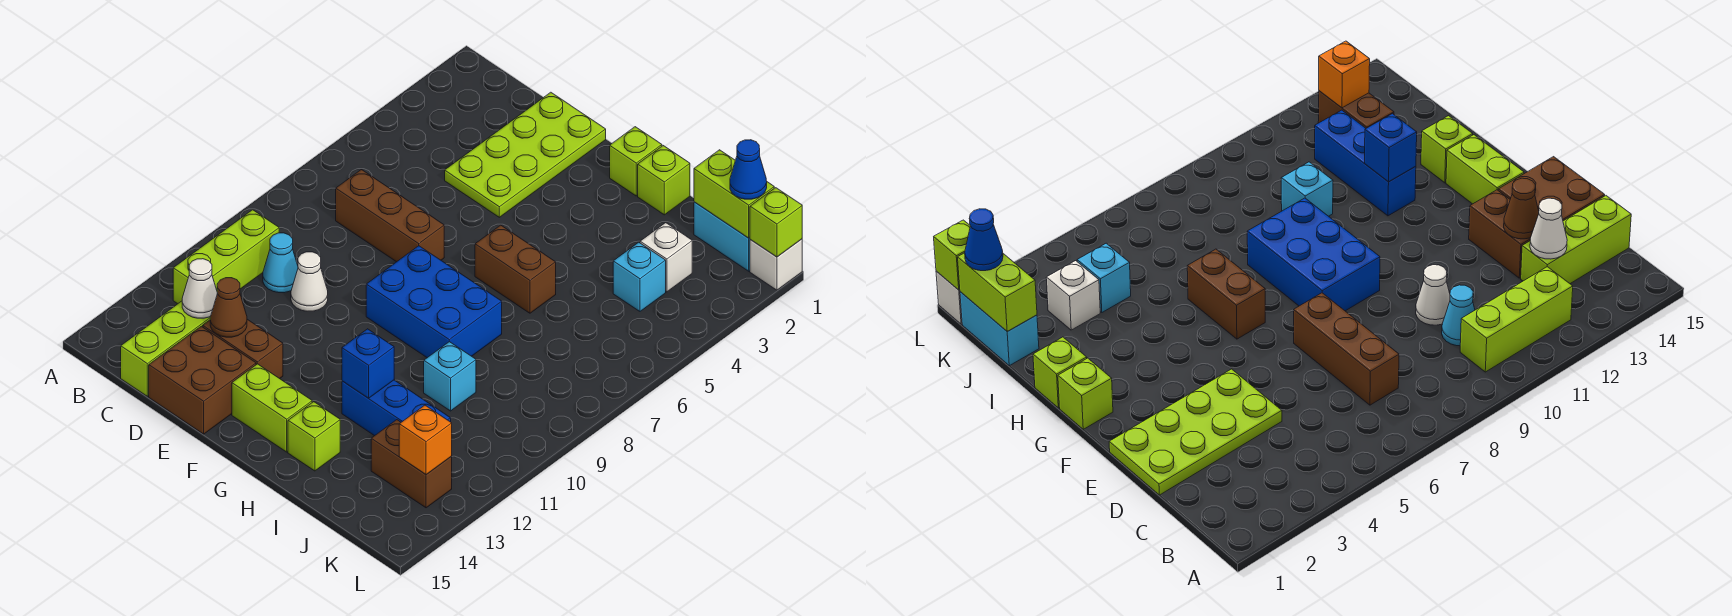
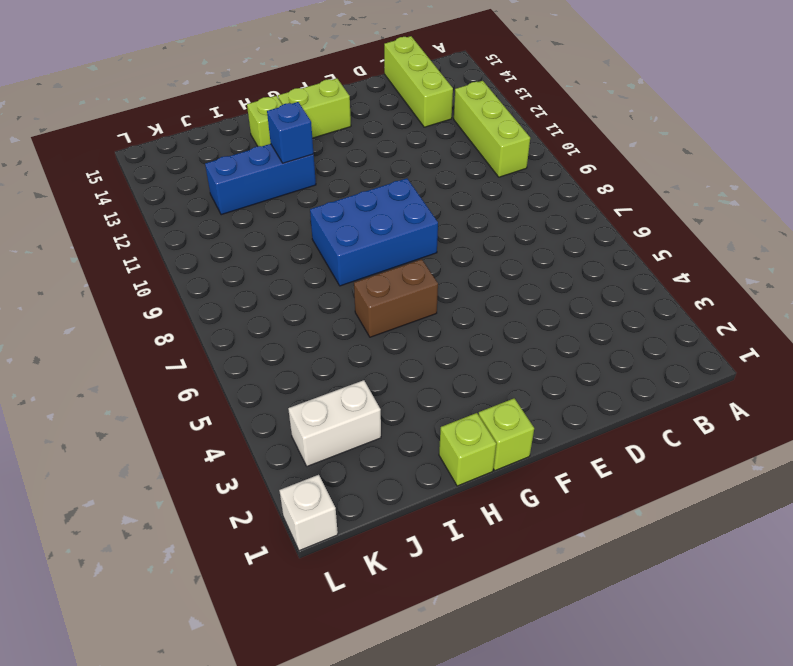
white brick J3:K3 level 1 -> white brick J3 level 1
none -> brown brick C7:E7 level 1
none -> cyan cone C10 level 1
none -> lime plate D1:E4 level 1

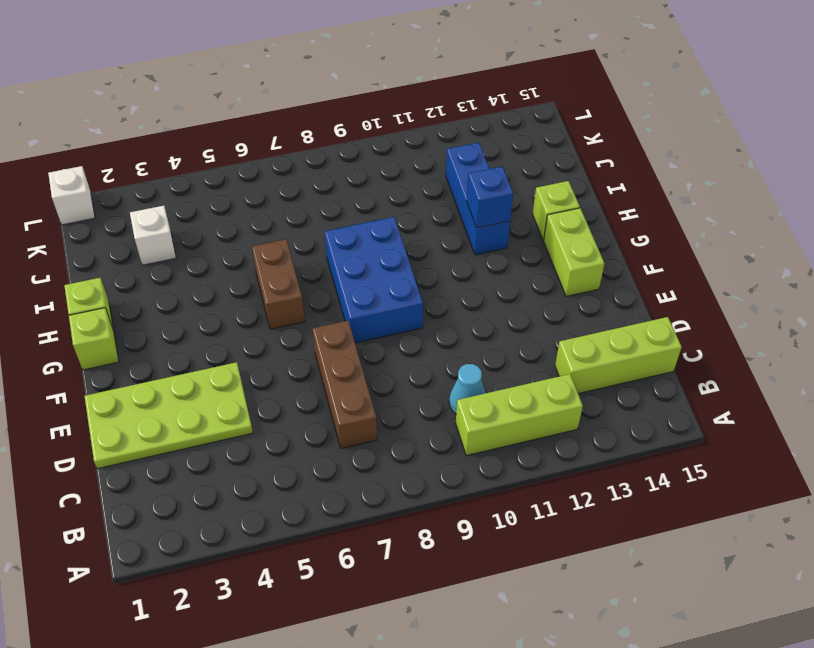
none -> white cone D10 level 1
none -> brown brick D13:E13 level 1
none -> brown brick D14:E15 level 1

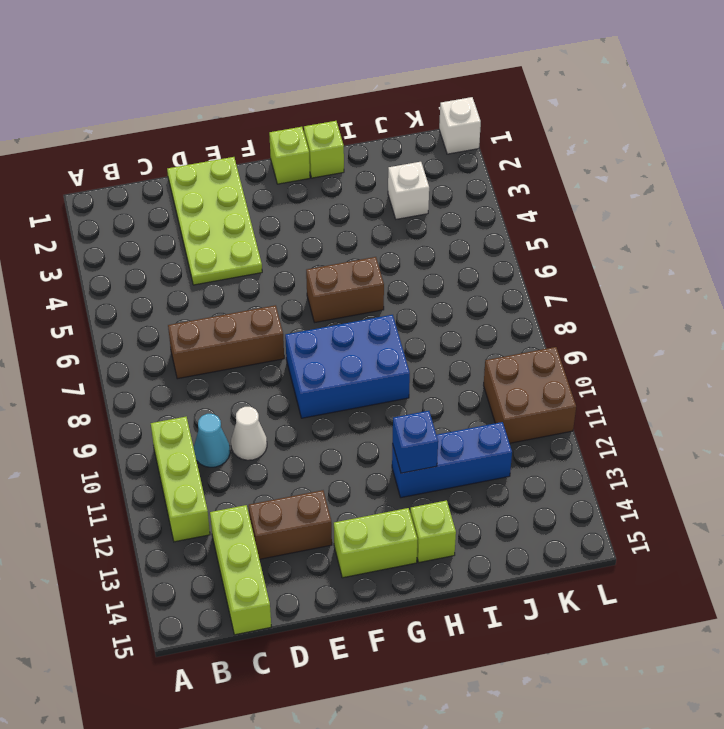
brown brick K10:L11 level 1 -> brown brick D14:E15 level 1
none -> cyan brick I10 level 1
none -> cyan brick J1:K1 level 1
none -> cyan brick J4 level 1

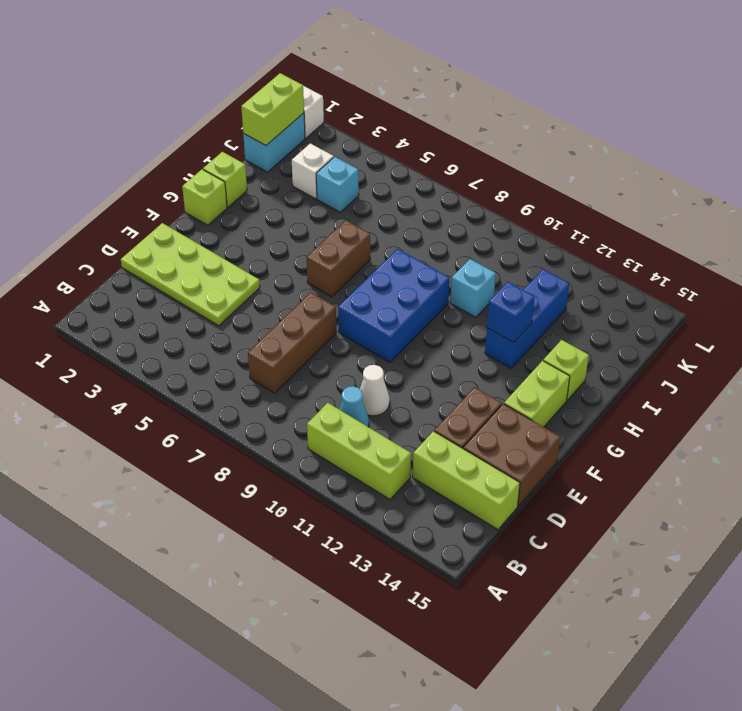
none -> brown brick J13:K13 level 1
none -> white cone C13 level 2
none -> brown cone D13 level 2

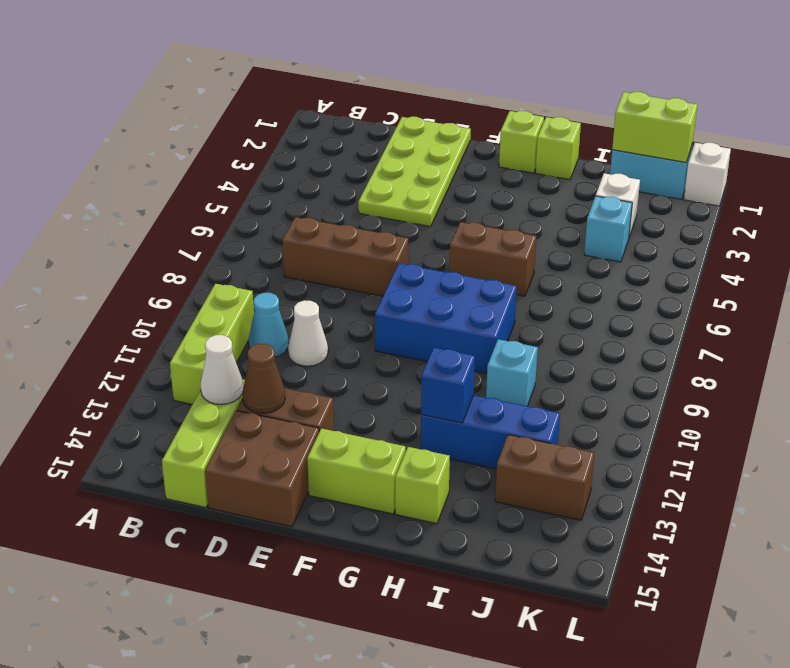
none -> orange brick K13 level 2
none -> lime brick L1 level 2
none -> blue cone K1 level 3

